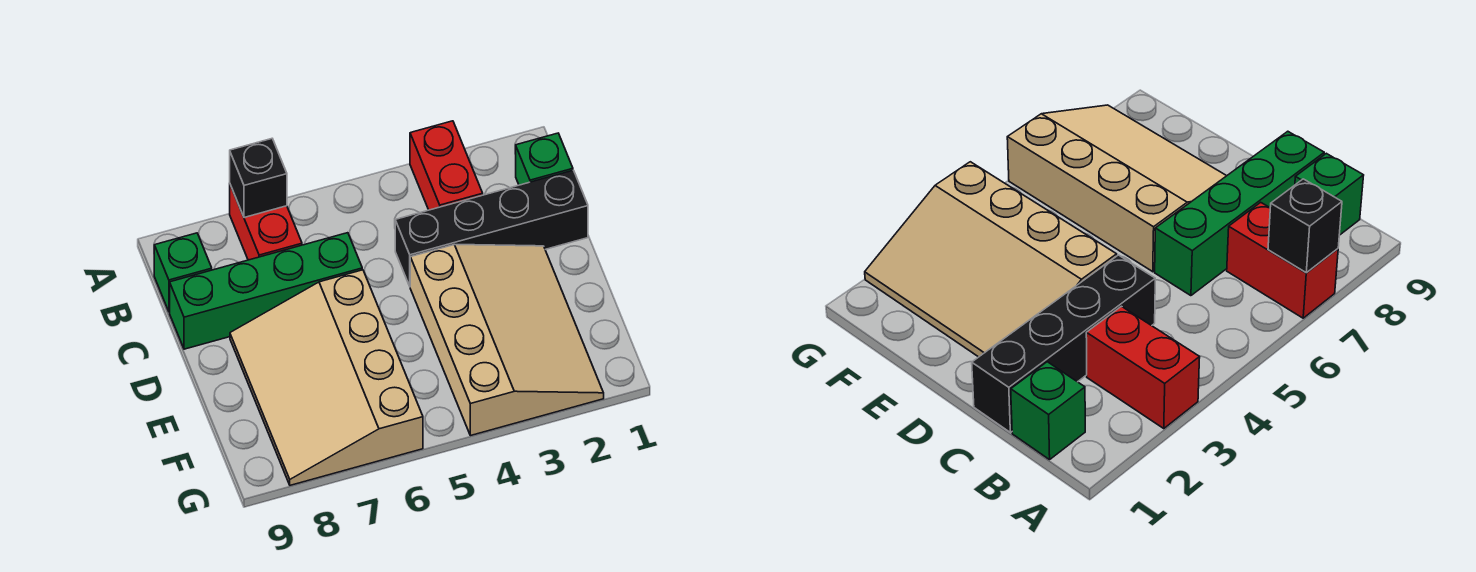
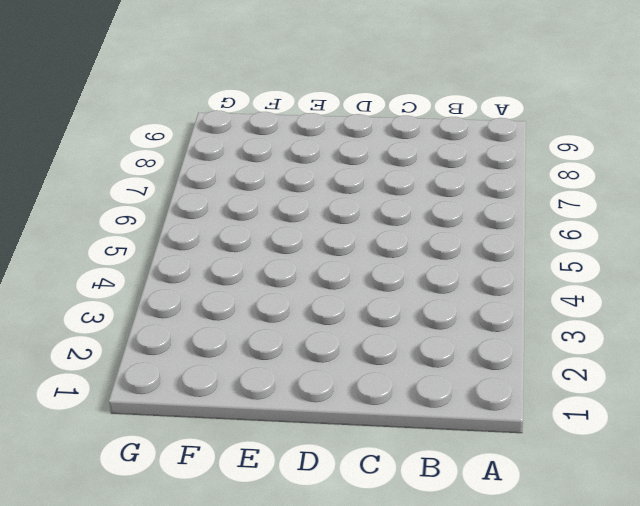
none -> red brick A3:B3 level 1
none -> red brick A7:B7 level 1

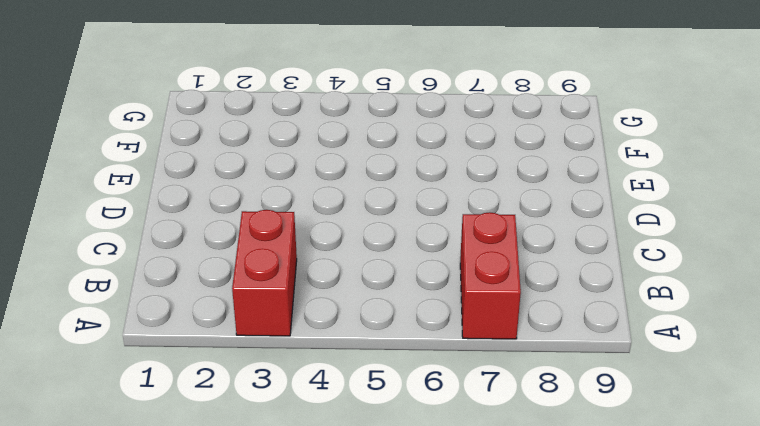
none -> green brick B1 level 1
none -> green brick B9 level 1

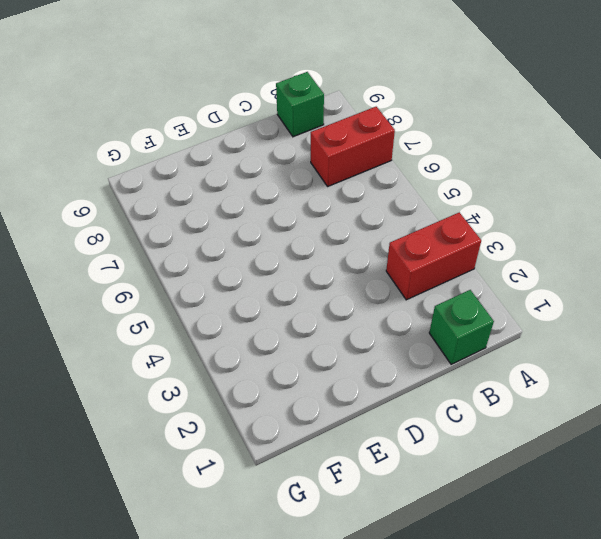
none -> black brick C1:C4 level 1
none -> green brick C6:C9 level 1

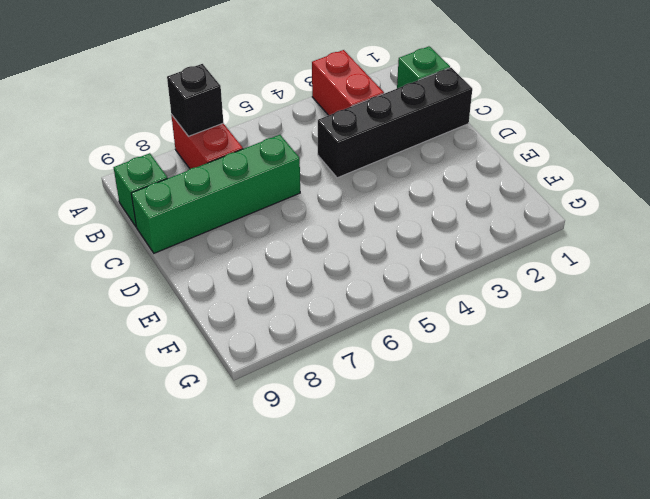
none -> tan slope D2:G4 level 1 top 4
none -> tan slope D6:G8 level 1 top 6

